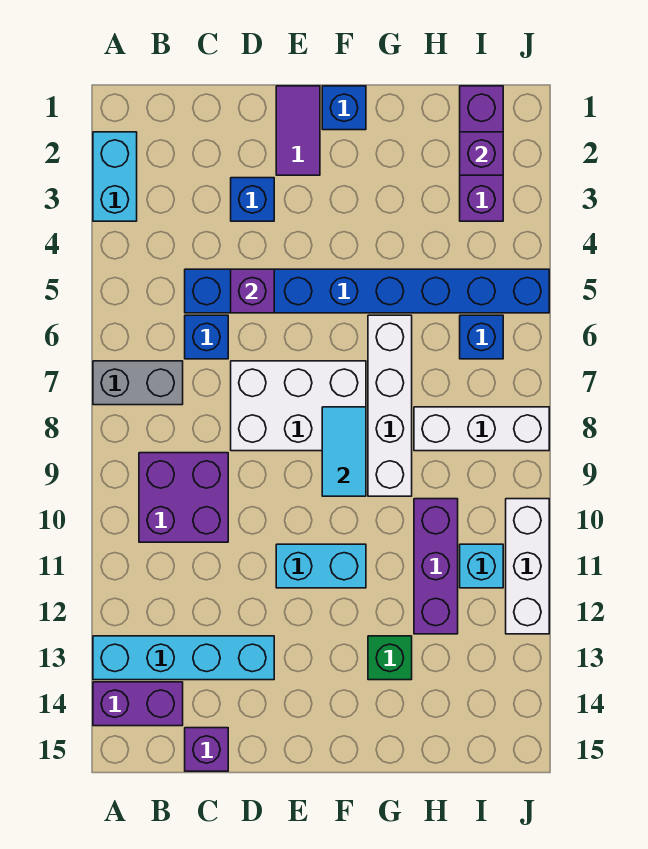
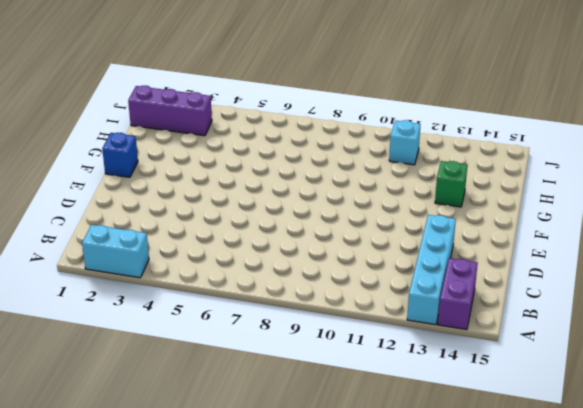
none -> grey brick A7:B7 level 1
none -> purple brick B9:C10 level 1
none -> blue brick C5:J5 level 1

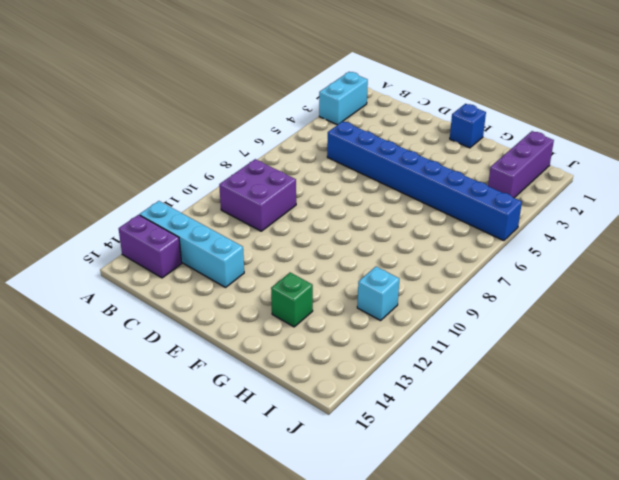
none -> grey brick A7:B7 level 1
none -> blue brick C6 level 1
none -> purple brick C15 level 1

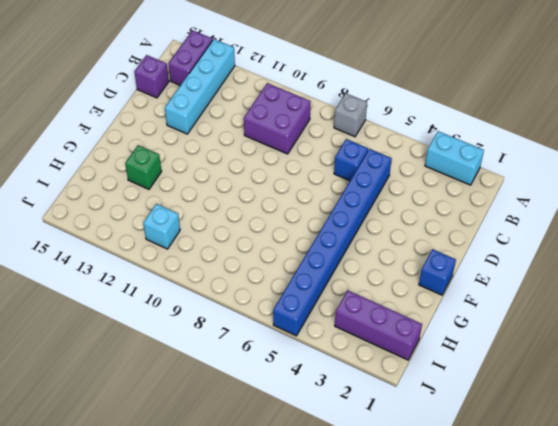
grey brick A7 level 1 -> grey brick A7:B7 level 1
none -> blue brick D3 level 1
none -> white brick D7:F8 level 1
none -> purple tile E1:E2 level 1

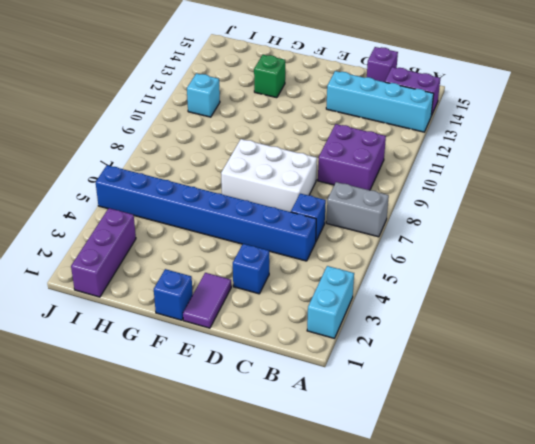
none -> cyan brick E11:F11 level 1
none -> white brick G6:G9 level 1
none -> white brick H8:J8 level 1

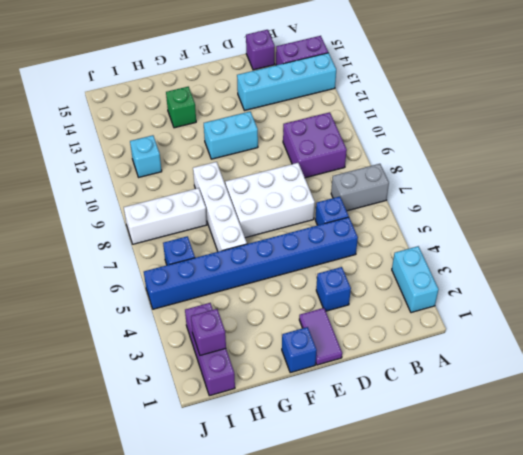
none -> purple brick H10:H12 level 1
none -> white brick J10:J12 level 1
none -> purple brick D5 level 2

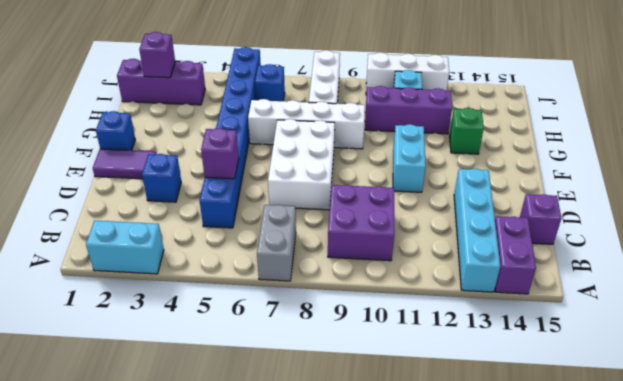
none -> blue brick C6 level 1
none -> cyan tile F8:F9 level 2

